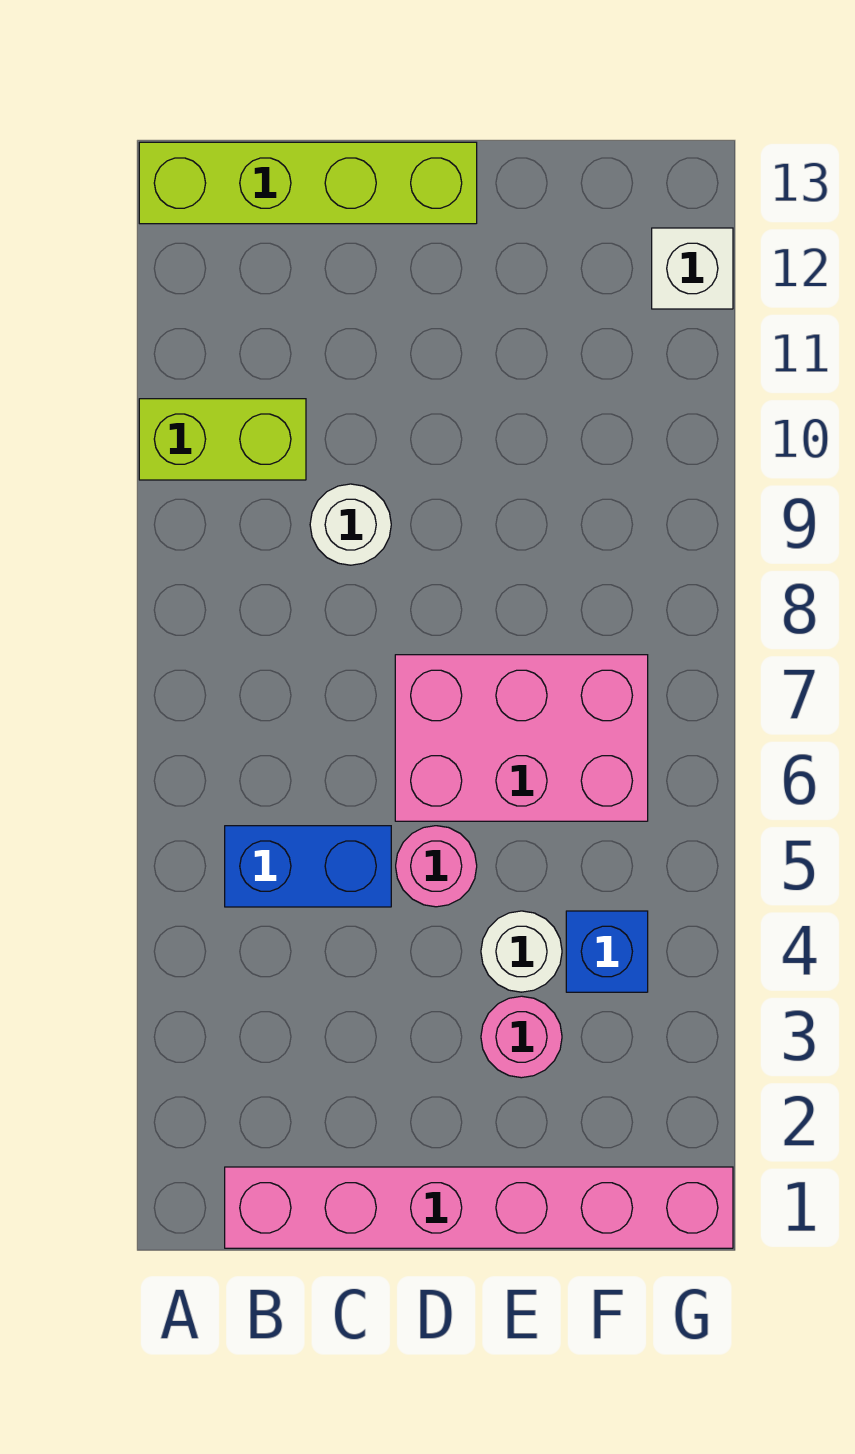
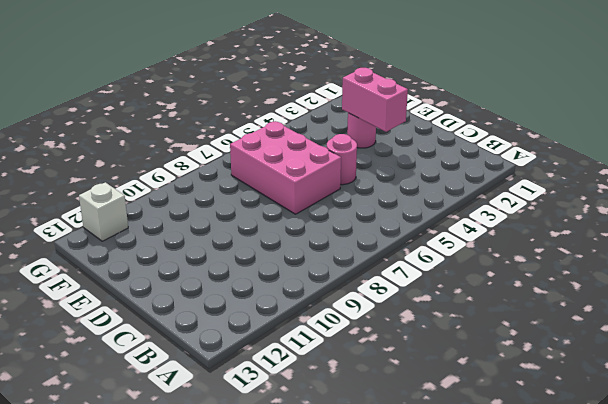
pink brick D3:E3 level 2 -> none
none -> lime brick A10:B10 level 1
none -> lime brick A13:D13 level 1

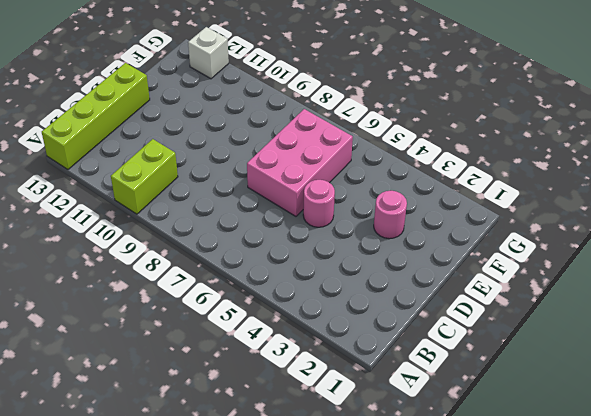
none -> pink brick B1:G1 level 1
none -> blue brick B5:C5 level 1

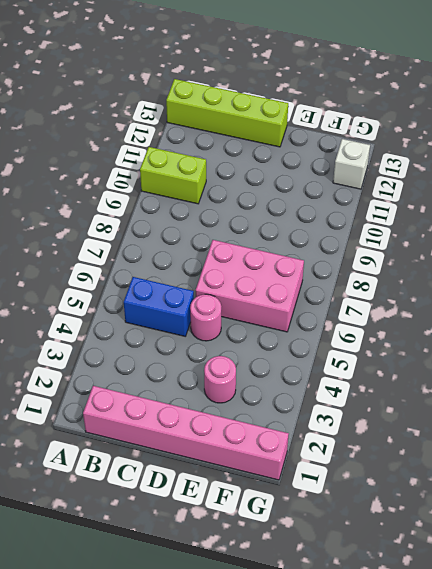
none -> white round brick C9 level 1
none -> white round brick E4 level 1

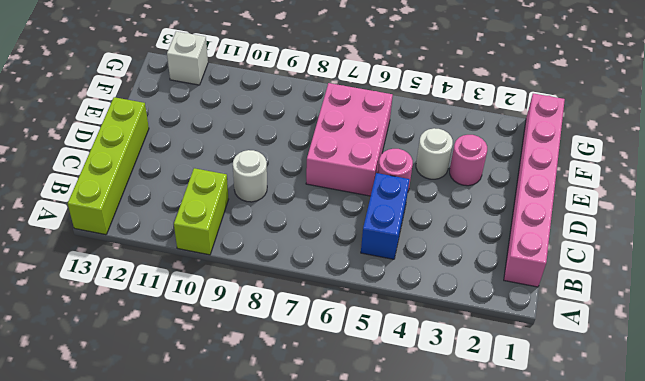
none -> blue brick F4 level 1

